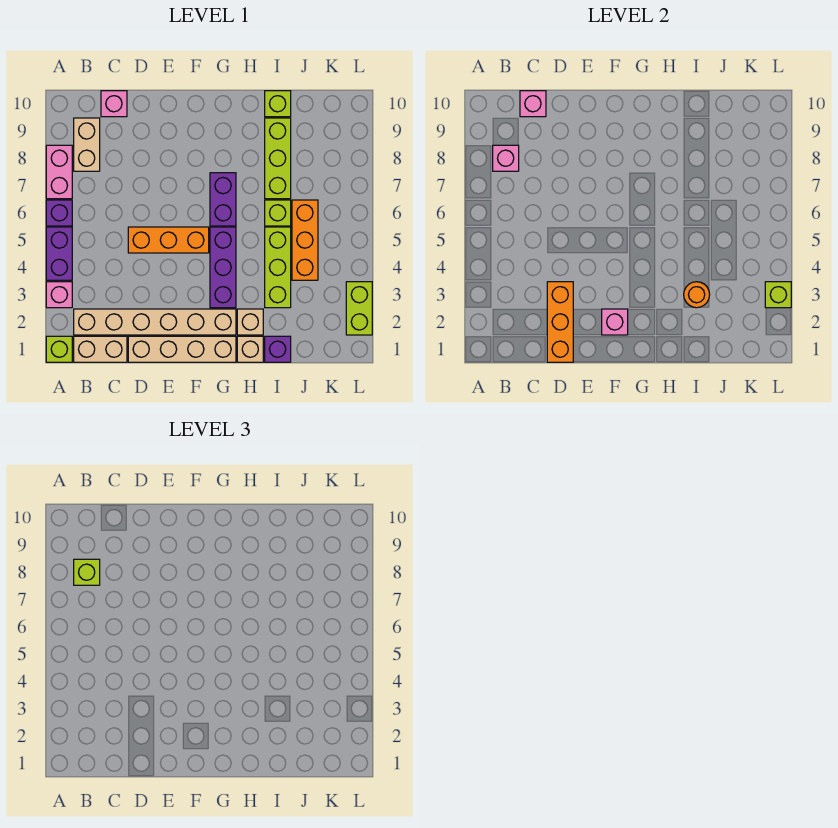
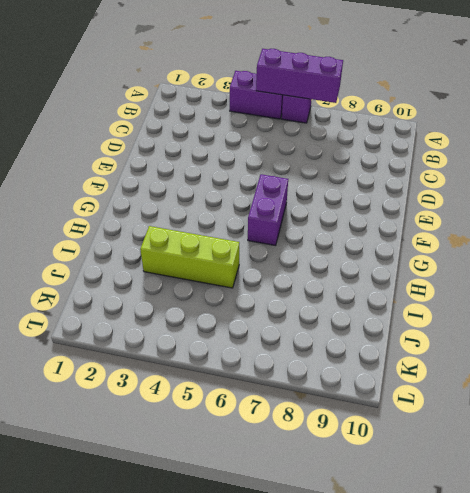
purple brick A5:A7 level 2 -> purple brick G3:G5 level 1
purple brick F6:G6 level 1 -> purple brick G6:G7 level 1
none -> lime brick A1 level 1
none -> pink brick A3 level 1
none -> pink brick A7:A8 level 1

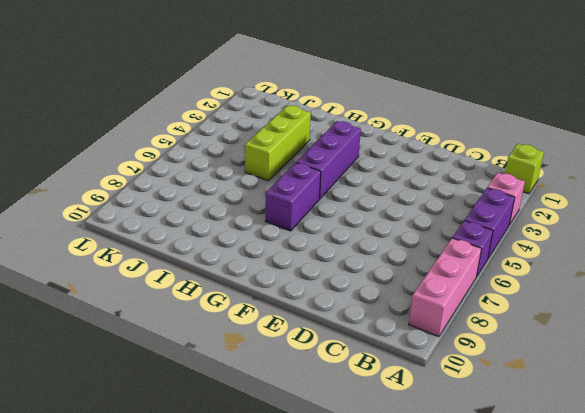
pink brick A7:A9 level 1 -> pink brick A7:A8 level 1
none -> tan brick B1:C1 level 1
none -> tan brick B2:G2 level 1
none -> tan brick B8:B9 level 1

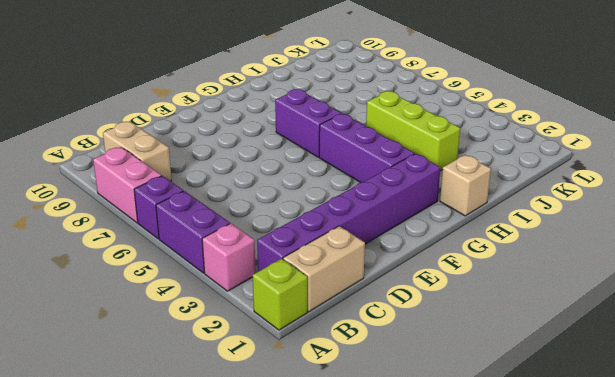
purple brick B2:G2 level 1 -> tan brick B2:G2 level 1
none -> pink brick C10 level 1
none -> tan brick D1:G1 level 1
none -> orange brick D5:F5 level 1

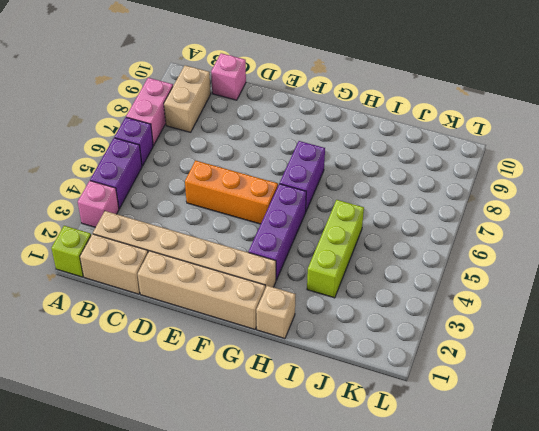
none -> tan brick H2 level 1
none -> purple brick I1 level 1
none -> lime brick I6 level 1

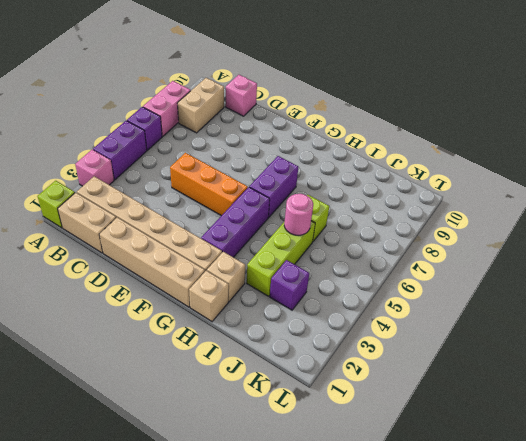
pink round brick I5 level 2 -> none
purple brick J3 level 1 -> purple brick I1 level 1
none -> lime brick I7:I9 level 1
none -> lime brick I10 level 1
none -> orange brick J4:J6 level 1

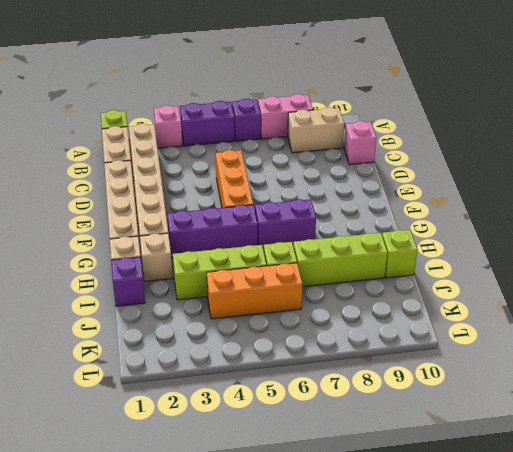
none -> lime brick L2:L3 level 1
none -> pink brick B8 level 2
none -> pink brick C10 level 2

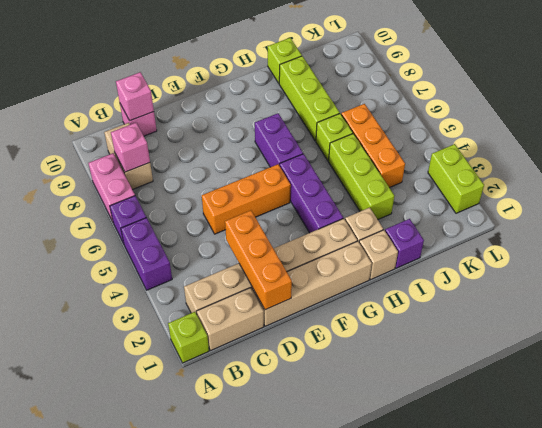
none -> pink brick A3 level 1
none -> pink brick F2 level 2
none -> orange round brick I3 level 2

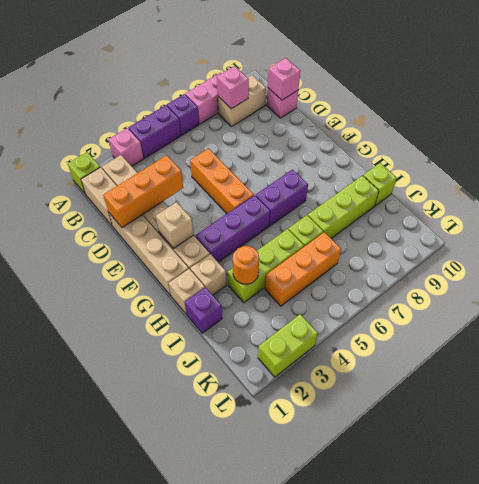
tan brick F2 level 2 -> pink brick F2 level 2
none -> lime brick L3 level 2
none -> lime brick B8 level 3

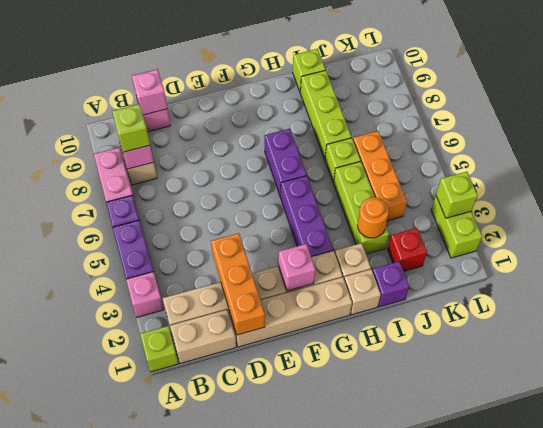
red brick J2 level 1 -> none
none -> orange brick D5:F5 level 1

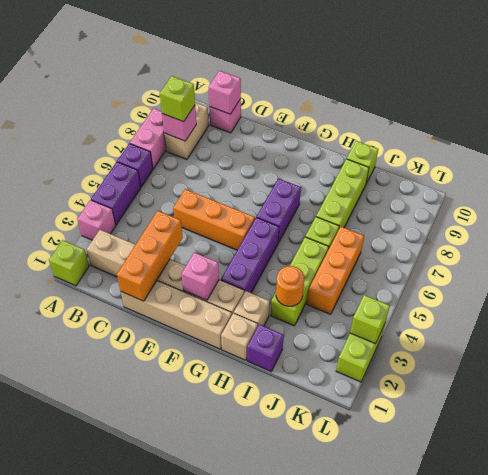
none -> tan brick B1:C1 level 1

